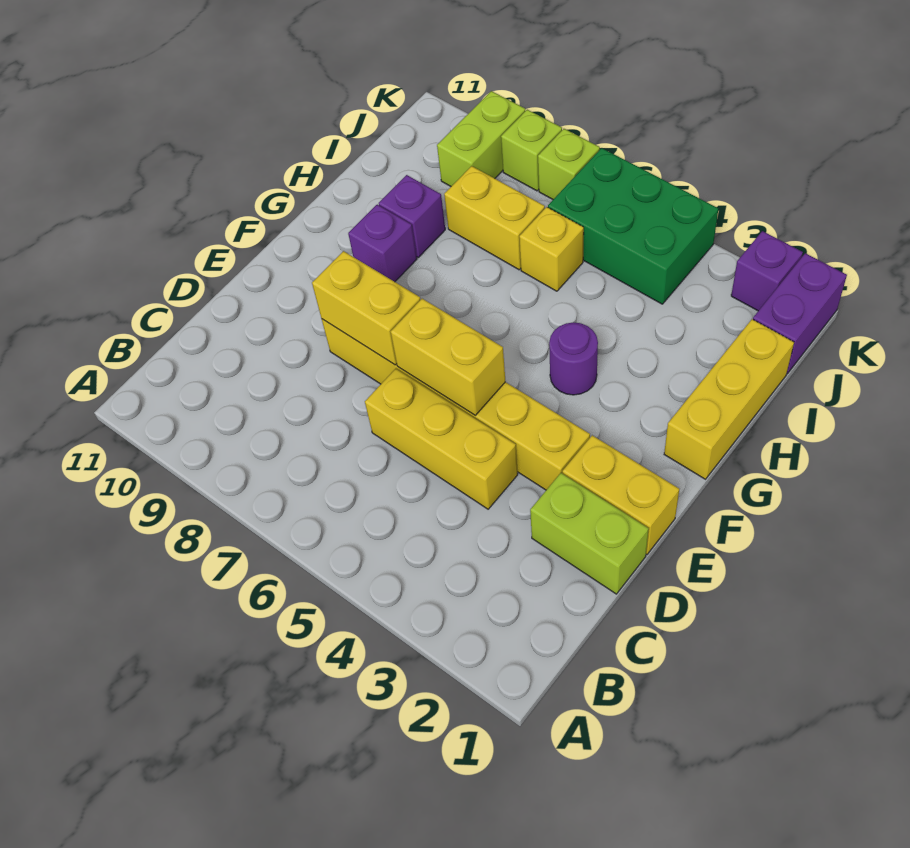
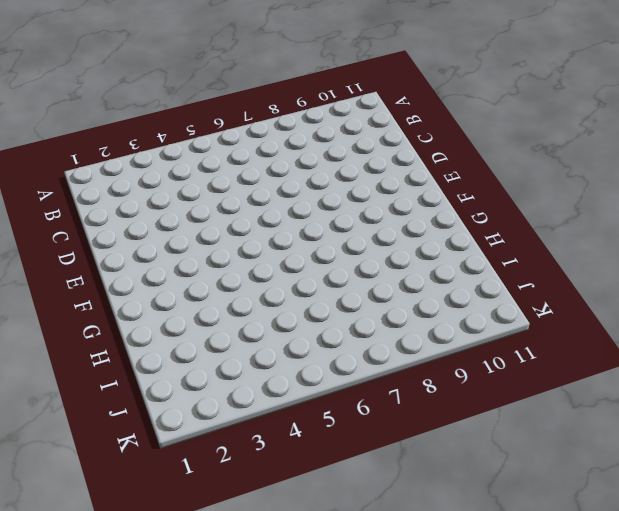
none -> lime brick D1:D2 level 1
none -> yellow brick D4:D6 level 1
none -> yellow brick E1:E2 level 1

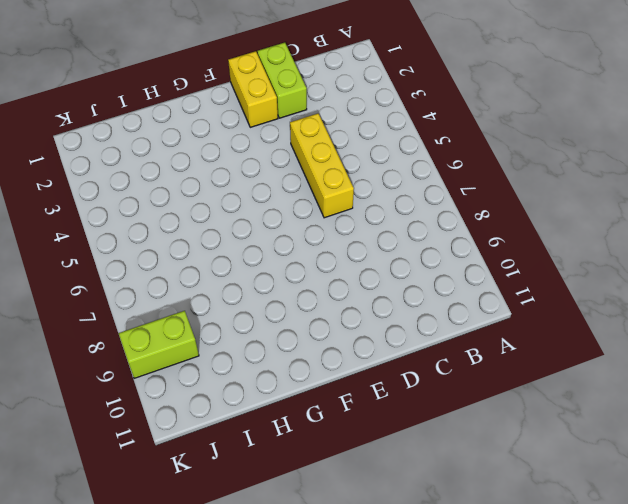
none -> yellow brick E3:E8 level 1
none -> yellow brick G1:I1 level 1
none -> purple round brick G4 level 1

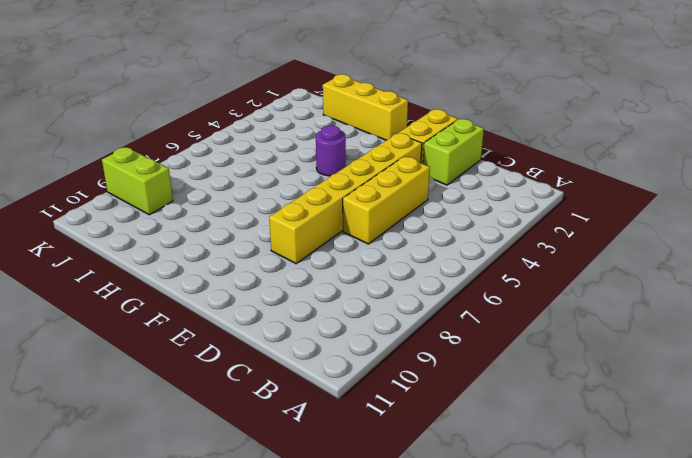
none -> purple brick G9 level 1
none -> purple brick H9 level 1
none -> yellow brick I6 level 1

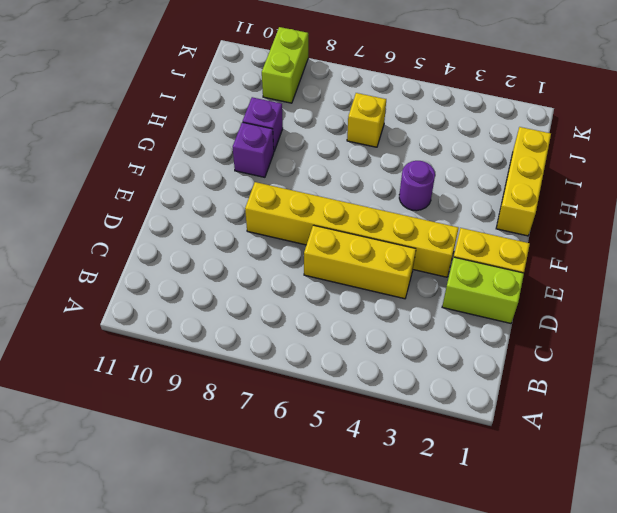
none -> yellow brick I7:I8 level 1
none -> purple brick J1:K1 level 1
none -> green brick J4:K6 level 1

